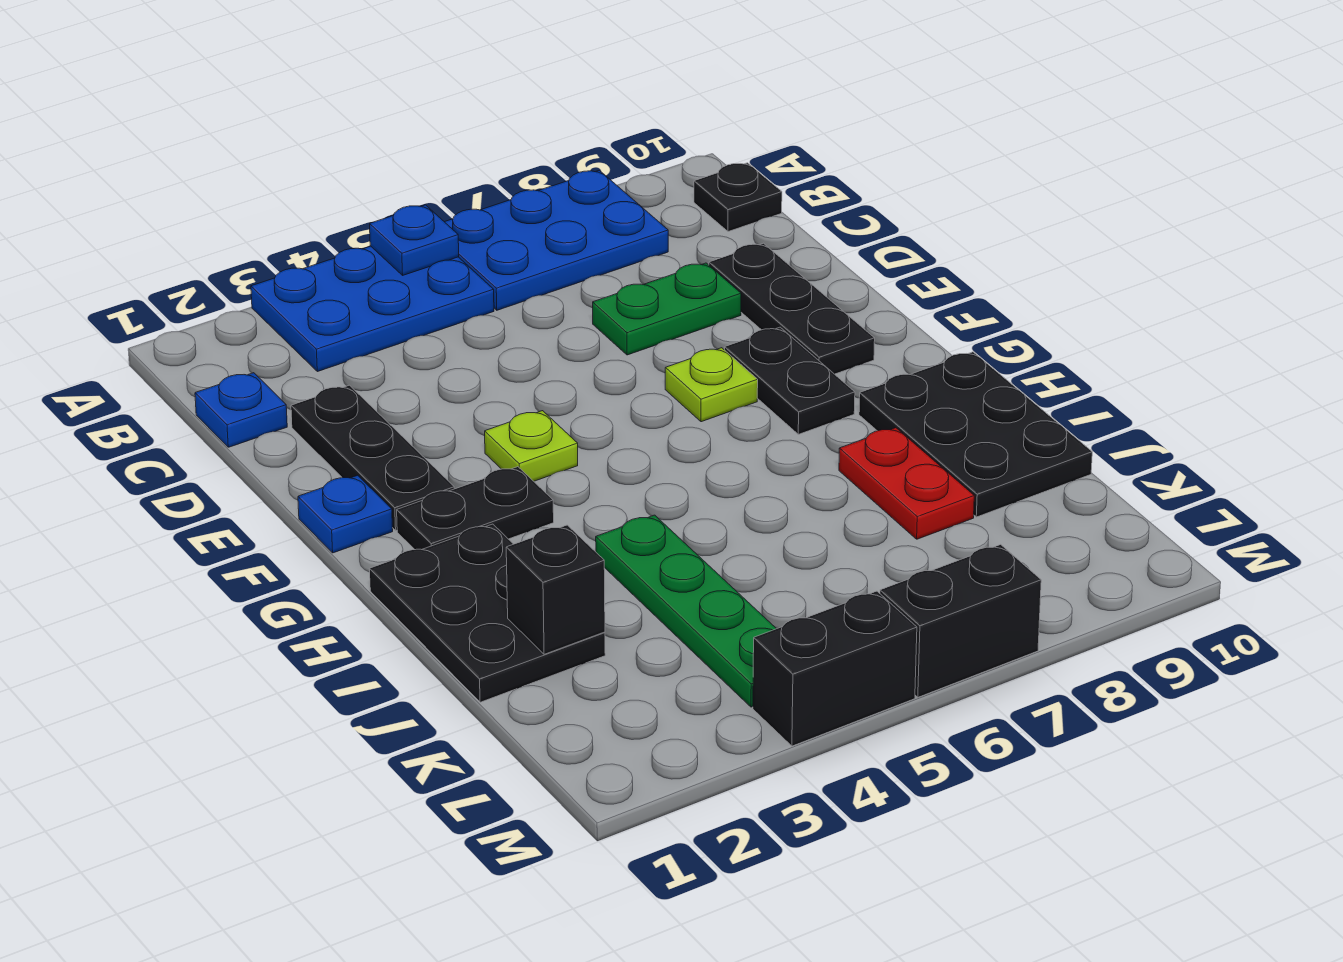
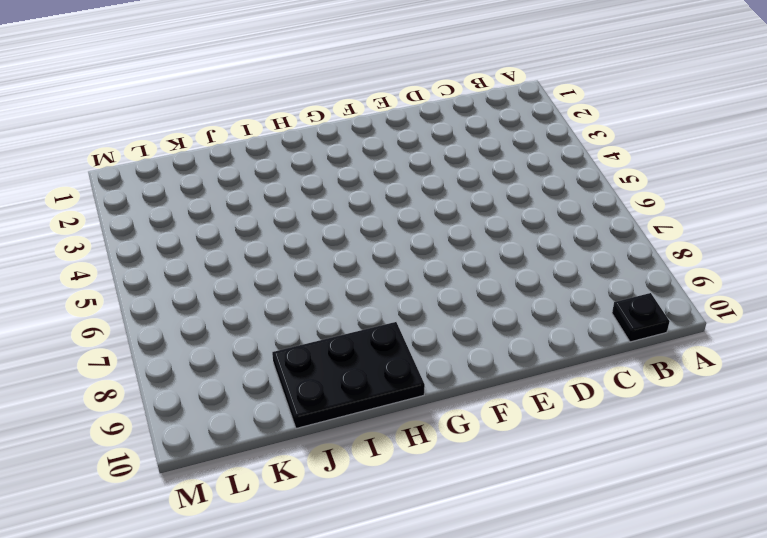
none -> blue plate A3:B5 level 1
none -> blue plate A6:B8 level 1
none -> blue plate C1 level 1

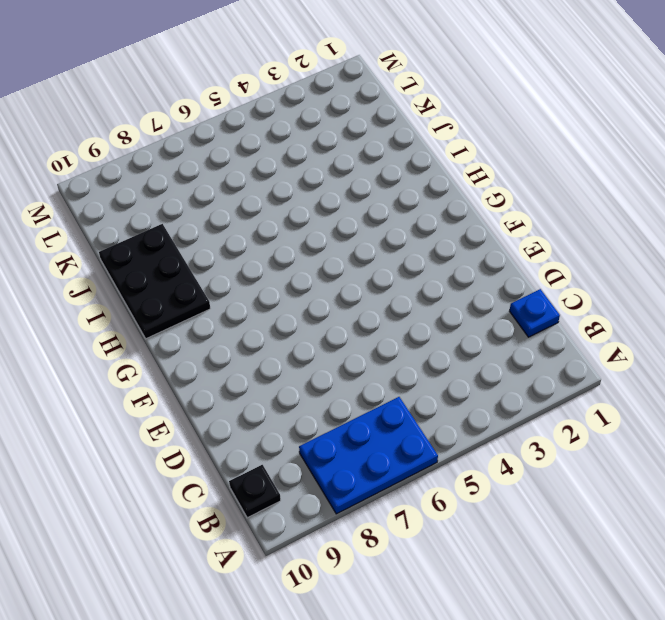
none -> blue plate A3:B5 level 1
none -> black plate D2:F2 level 1
none -> green plate D7:D8 level 1

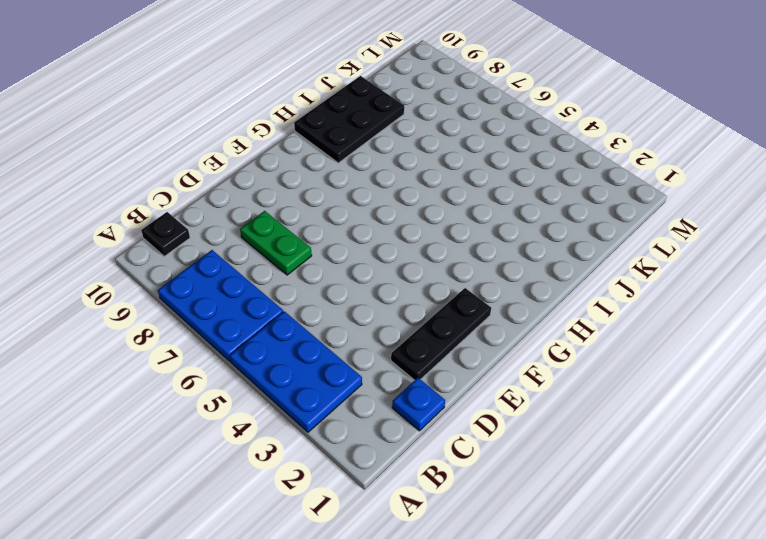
none -> black plate D9:F9 level 1
none -> blue plate F1 level 1
none -> lime plate F4 level 1

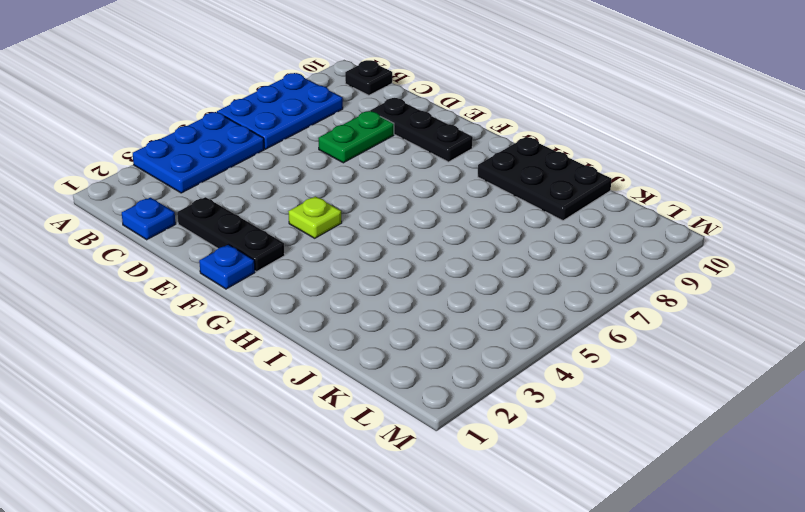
none -> lime plate F7 level 1
none -> black plate F8:G8 level 1
none -> black plate G2:G3 level 1

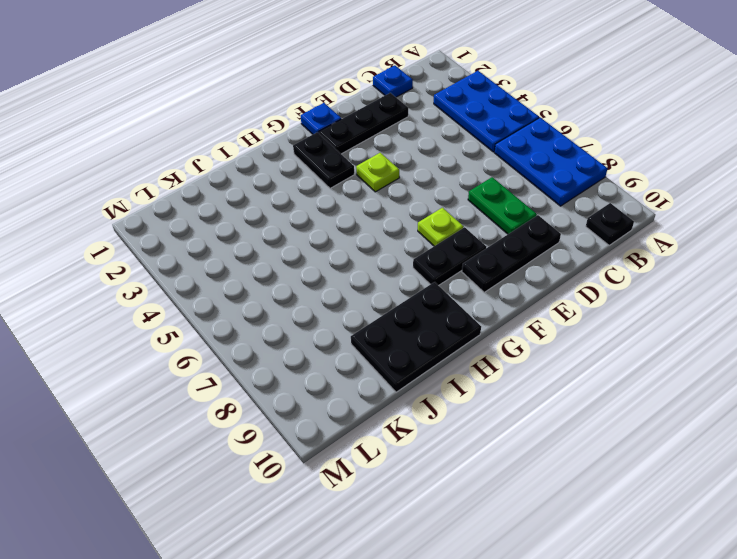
none -> black plate H1:J2 level 1
none -> green plate I4:L4 level 1
none -> red plate I8:J8 level 1

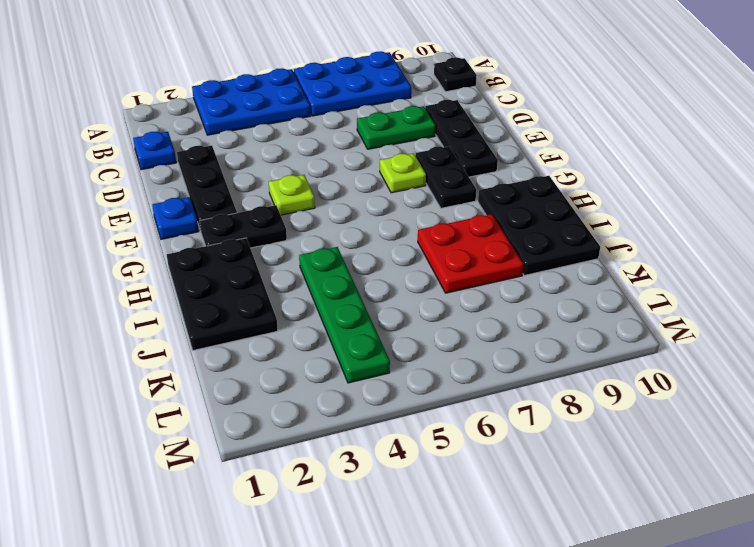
red plate I7:J8 level 1 -> red plate I8:J8 level 1
none -> black brick M4:M5 level 1
none -> black brick M6:M7 level 1
none -> blue plate A5 level 2

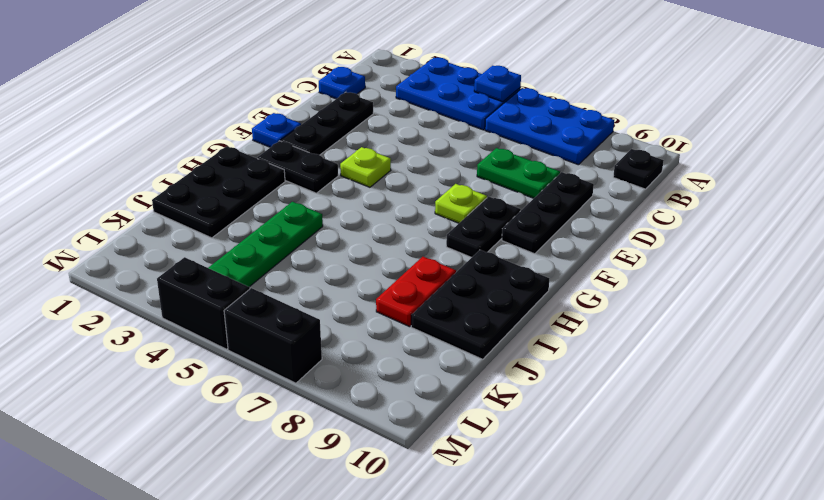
none -> black brick J2 level 2

